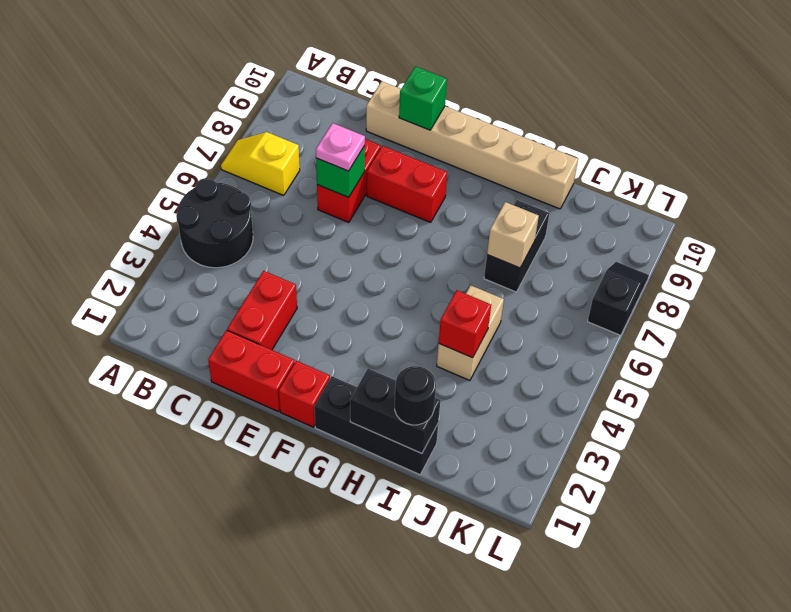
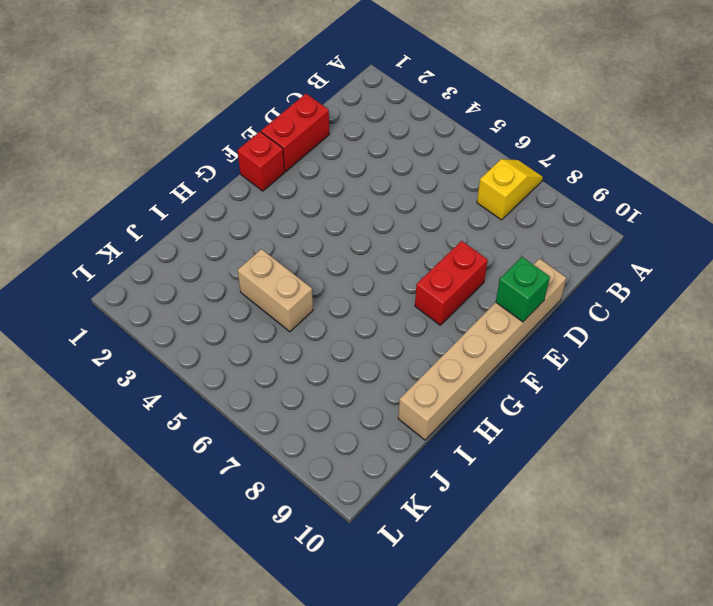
none -> black round brick A4:B5 level 1
none -> red brick D2:D3 level 1
none -> red brick D7:D8 level 1

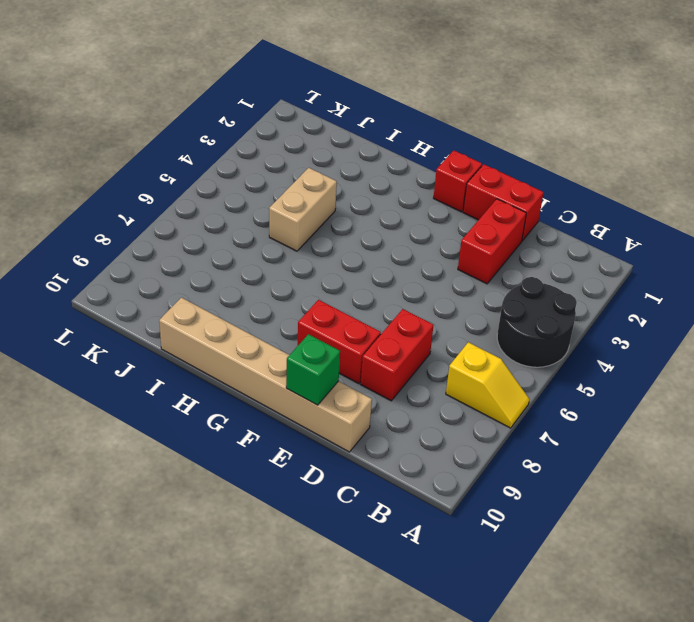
none -> black brick G1:I1 level 1
none -> black brick I7:I8 level 1
none -> black slope L7:L8 level 1 top 7

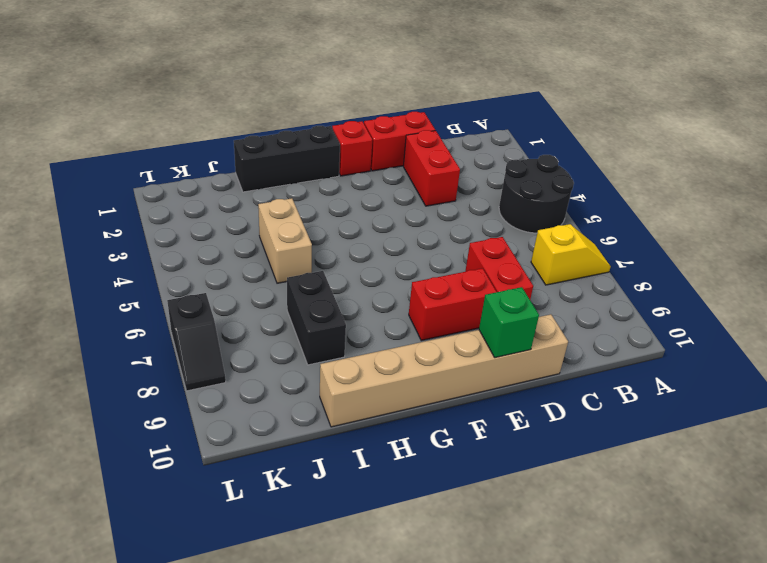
none -> green brick D7 level 2
none -> black brick H1:I1 level 2
none -> red brick I4 level 2

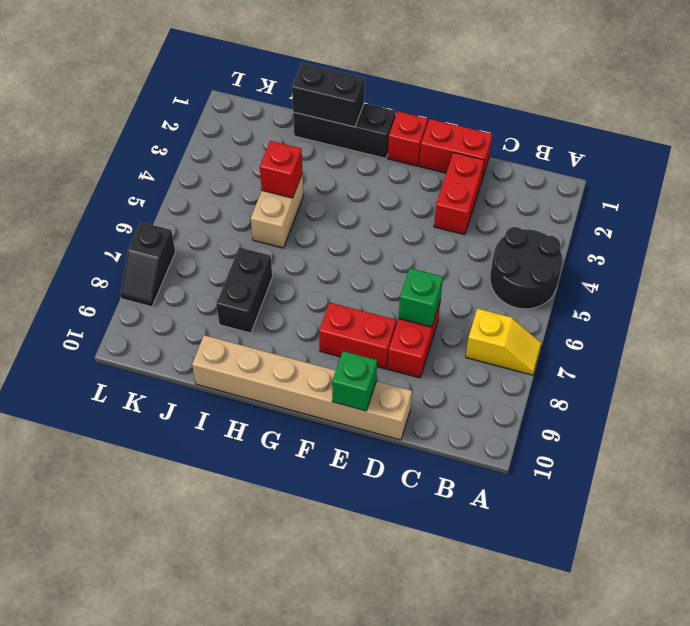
none -> tan brick I7 level 2
none -> pink plate D7 level 3
none -> black round brick I1 level 3

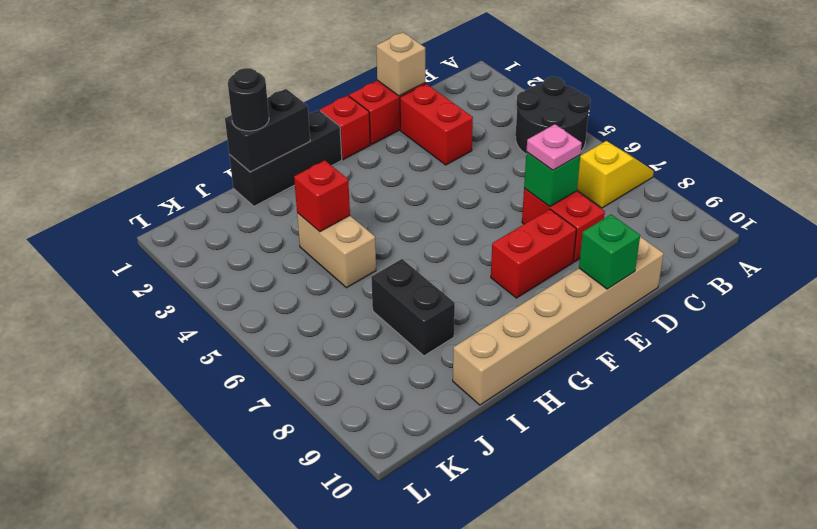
tan brick D1 level 2 -> tan brick I7 level 2
none -> black slope L7:L8 level 1 top 7

